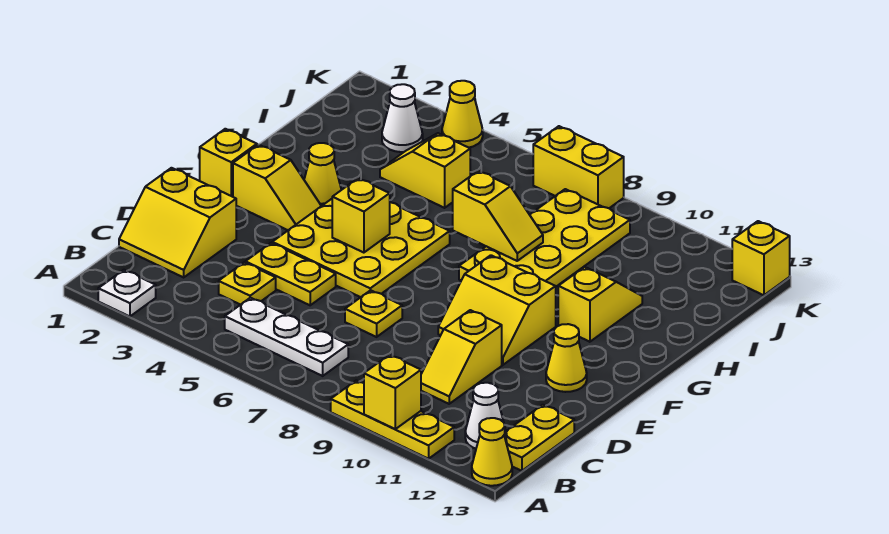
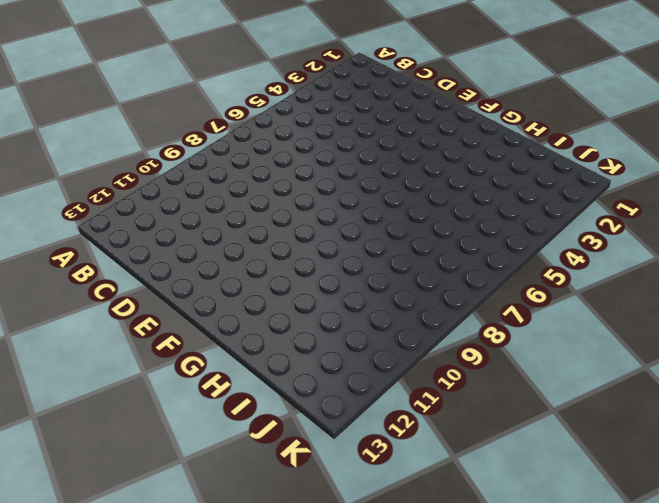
none -> white plate A2 level 1
none -> yellow plate A9:A11 level 1
none -> yellow cone A13 level 1

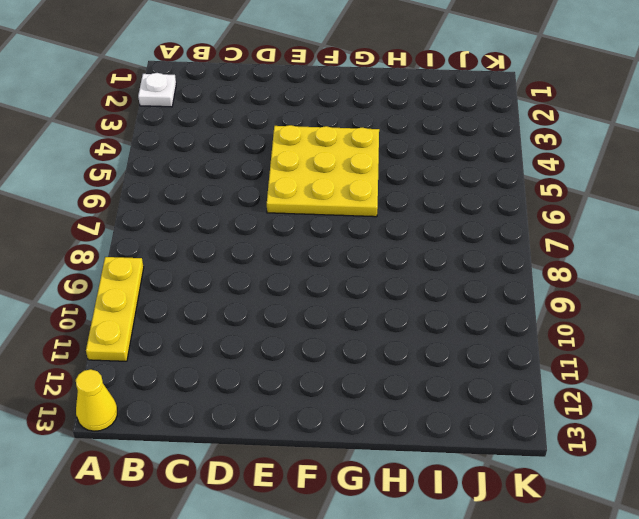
none -> white plate B5:B7 level 1
none -> white cone B12 level 1
none -> yellow plate B13:C13 level 1

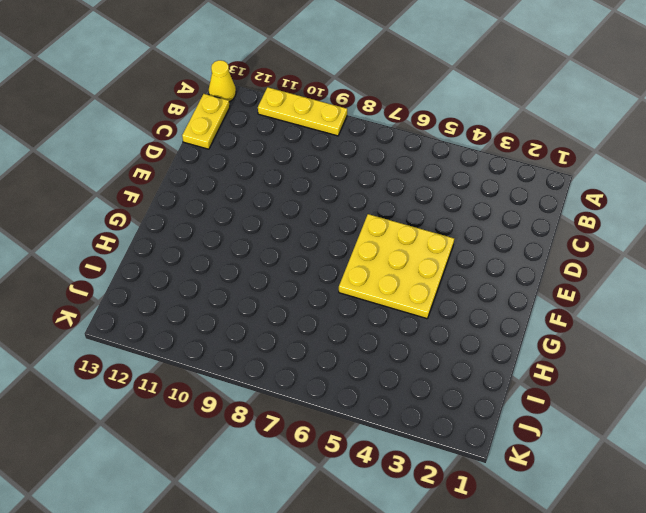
none -> white plate A2 level 1
none -> white plate B5:B7 level 1
none -> white cone B12 level 1

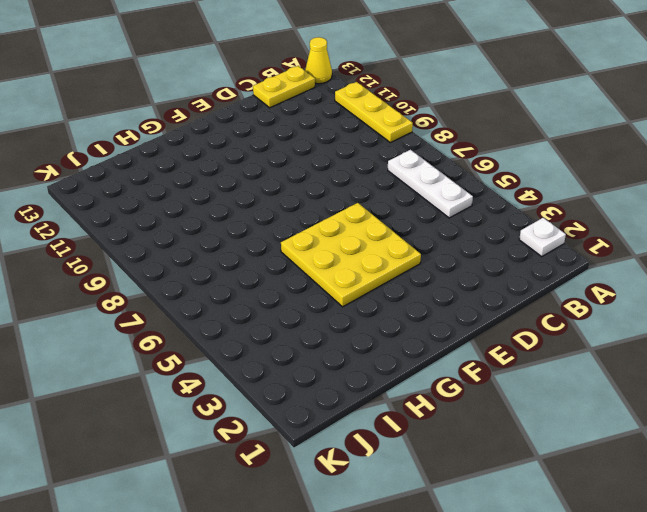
none -> white cone B12 level 1
none -> yellow slope C1:D2 level 1 top D
none -> yellow plate C4 level 1

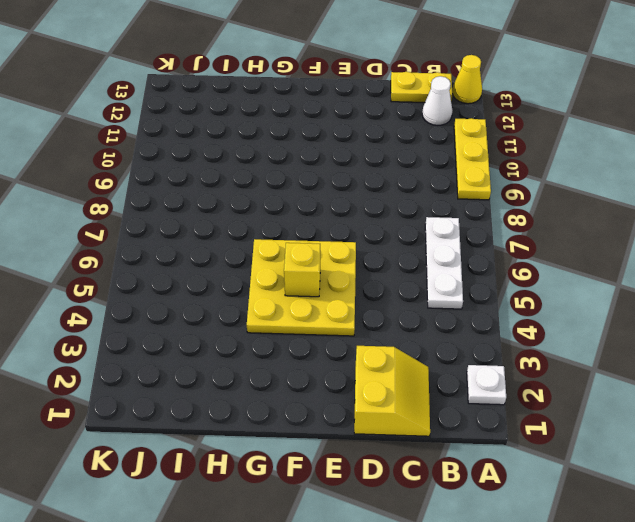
none -> yellow plate C4 level 1
none -> yellow slope C10:D10 level 1 top D
none -> yellow plate D4:D5 level 1

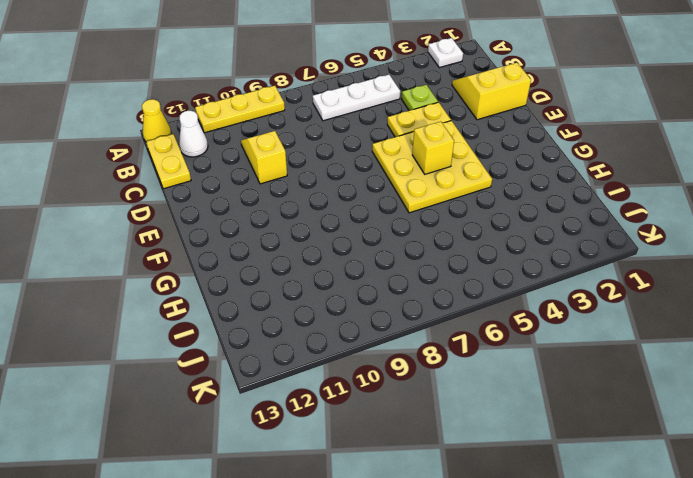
lime plate C4 level 1 -> yellow plate C4 level 1
none -> yellow plate D7 level 1
none -> yellow slope E9:F10 level 1 top F
none -> yellow cone E12 level 1

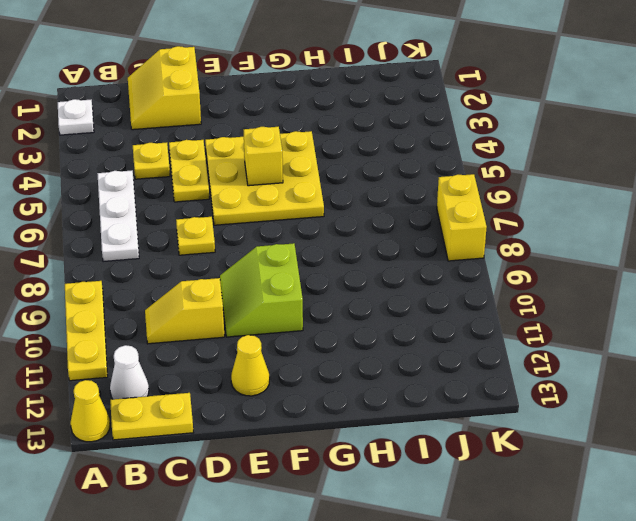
lime slope E9:F10 level 1 top F -> yellow slope E9:F10 level 1 top F
none -> yellow brick F1 level 1
none -> yellow slope F2:F3 level 1 top 2
none -> yellow cone G3 level 1

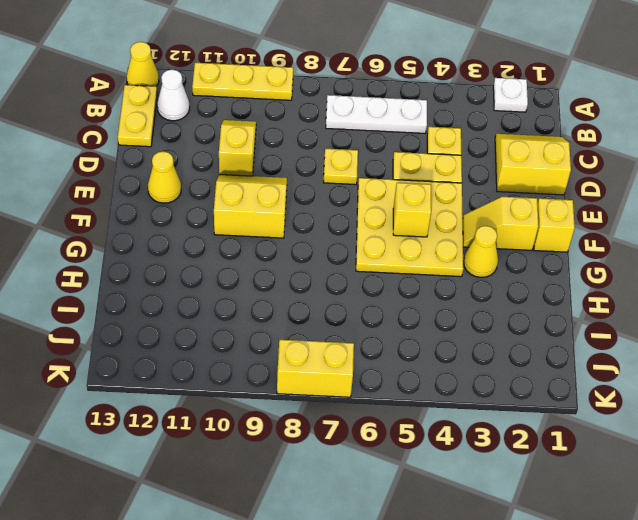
none -> yellow plate G8:J9 level 1
none -> yellow slope G11:H11 level 1 top G
none -> yellow slope I4:I5 level 1 top 5

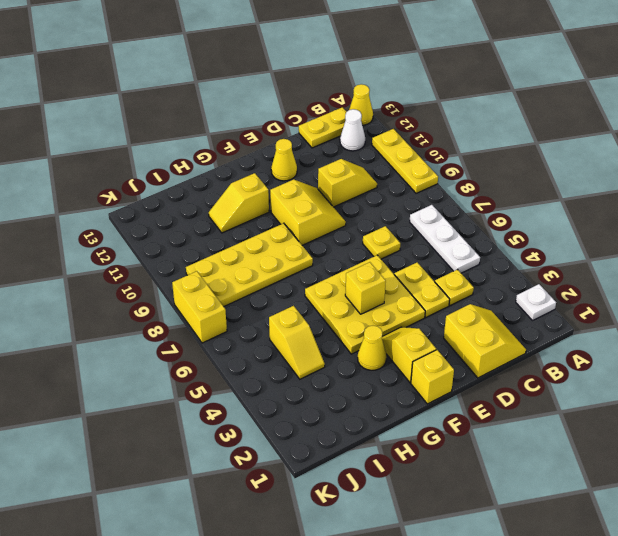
none -> white cone J3 level 1
none -> yellow cone K4 level 1
none -> yellow brick K13 level 1

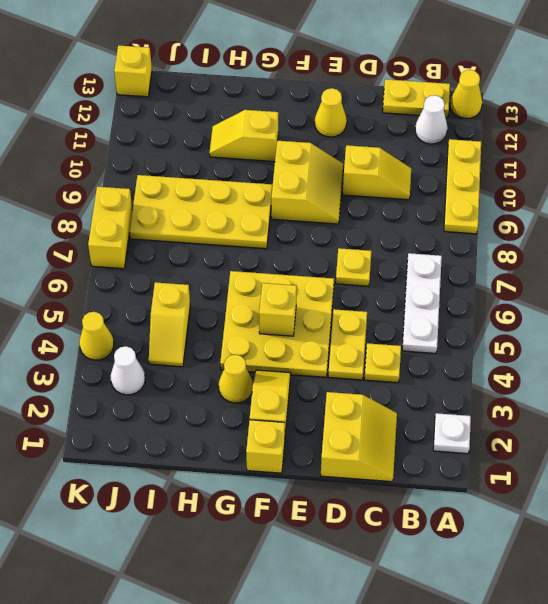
none -> yellow brick A10 level 2
none -> yellow slope H7:H8 level 2 top 7

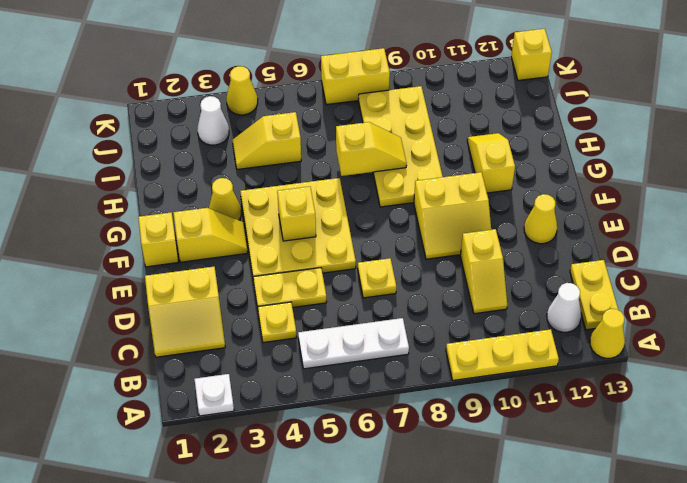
none -> yellow brick A10 level 2

